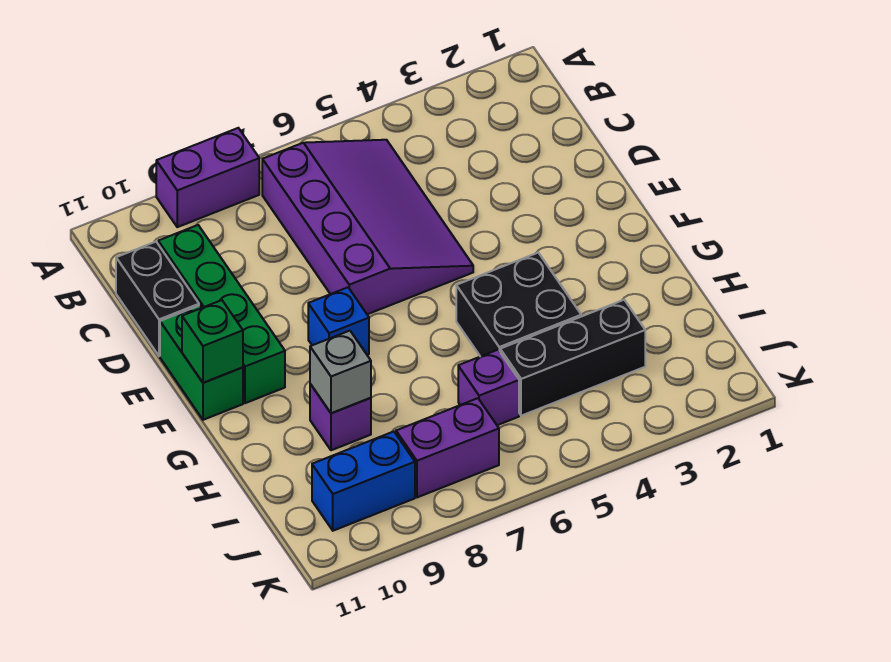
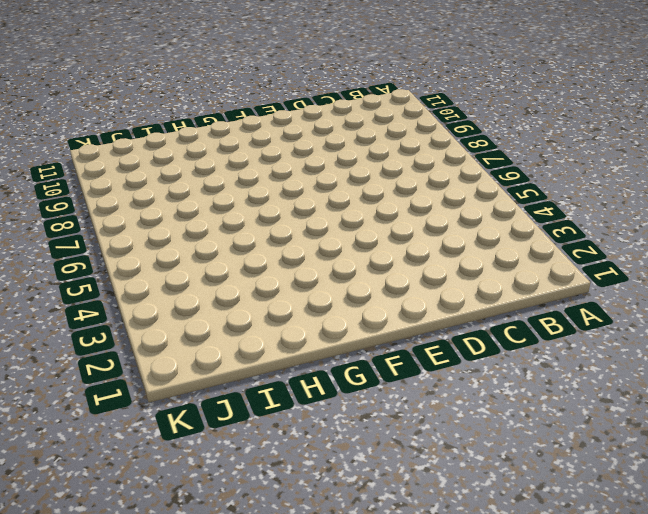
none -> purple brick A8:A9 level 1
none -> purple slope B5:E7 level 1 top 7
none -> green brick C10:F10 level 1

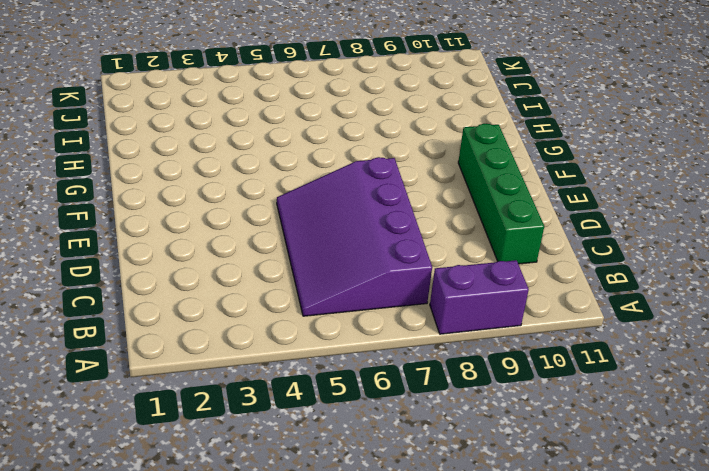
none -> black brick C11:D11 level 1
none -> green brick E11:F11 level 1
none -> blue brick F8 level 1

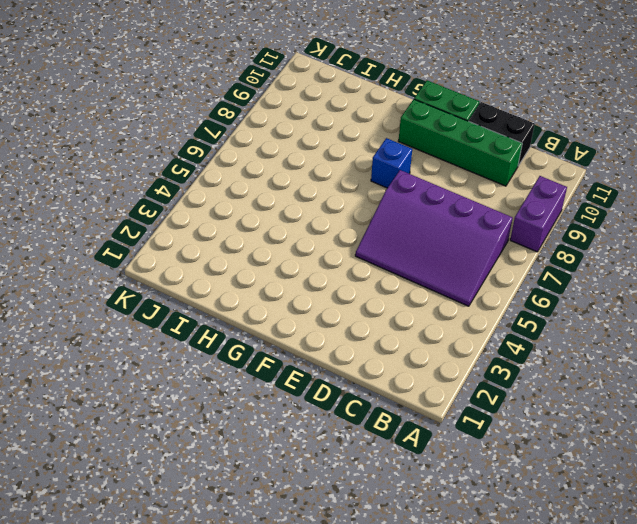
none -> black brick G4:H5 level 1
none -> purple brick H9 level 1
none -> black brick I3:I5 level 1

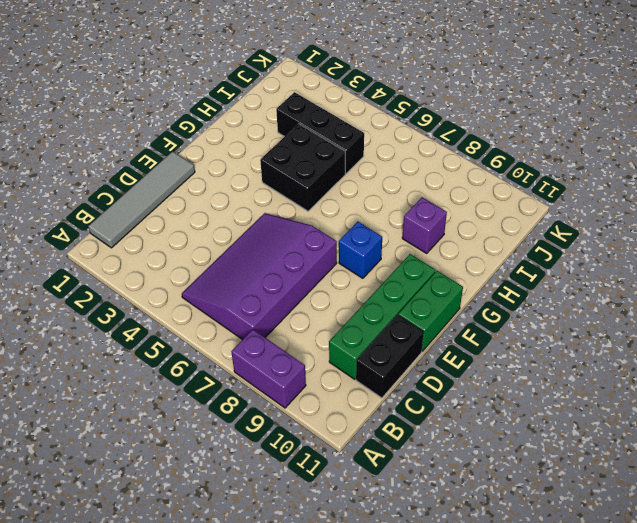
grey tile B1:E1 level 1 -> none
none -> purple brick I6 level 1
none -> purple brick J7:J8 level 1
none -> blue brick J9:J10 level 1

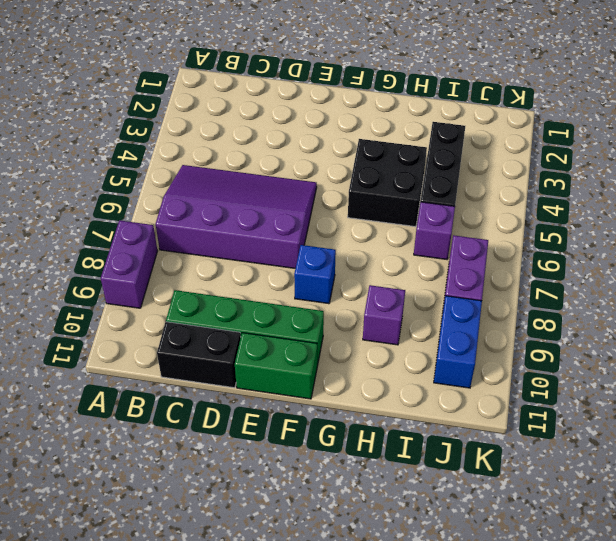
none -> green brick F11 level 2
none -> grey brick H9 level 2

